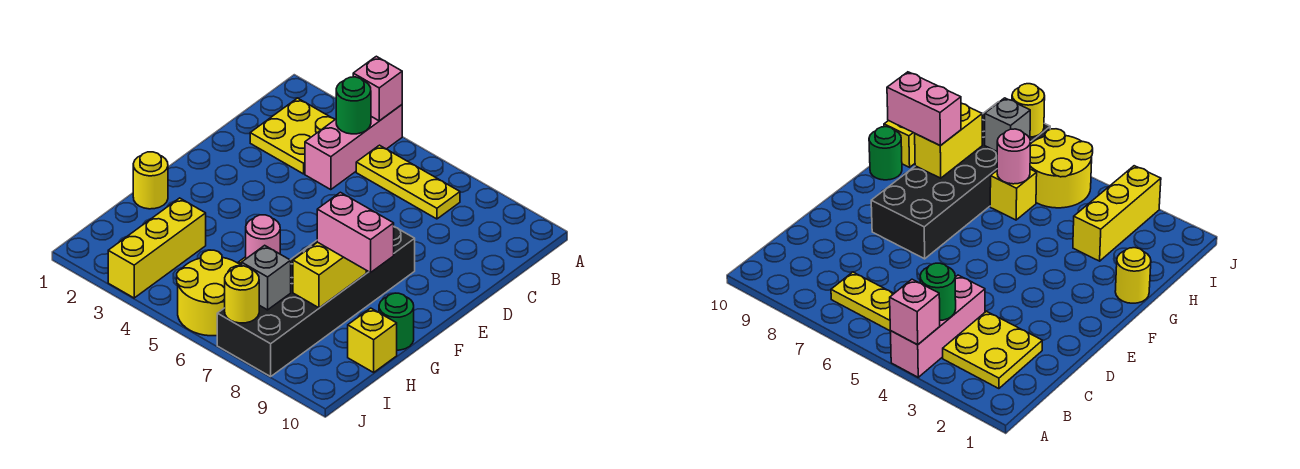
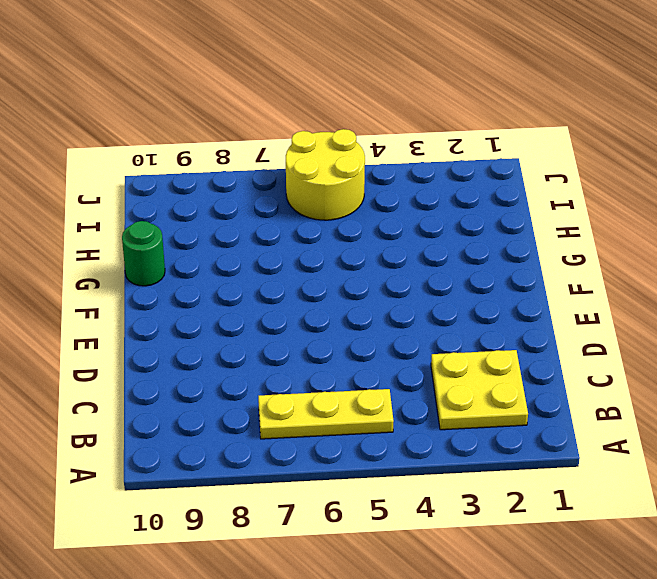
none -> pink brick A4:C4 level 1
none -> black brick E7:J8 level 1
none -> yellow round brick G1 level 1

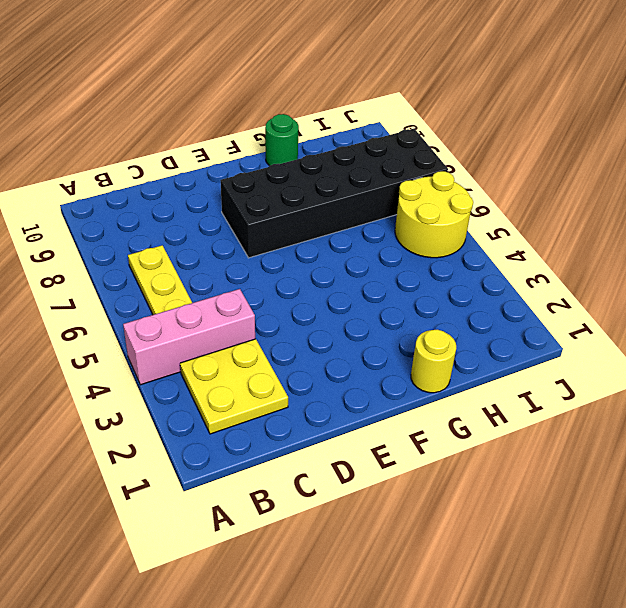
none -> yellow brick H3:J3 level 1
none -> yellow brick H6 level 1
none -> yellow brick H10 level 1

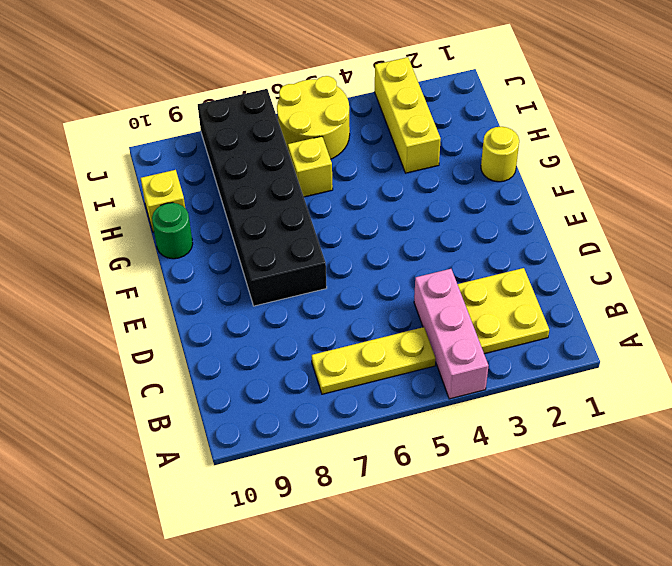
none -> pink brick A4 level 2
none -> green round brick B4 level 2
none -> yellow brick G8:H8 level 2

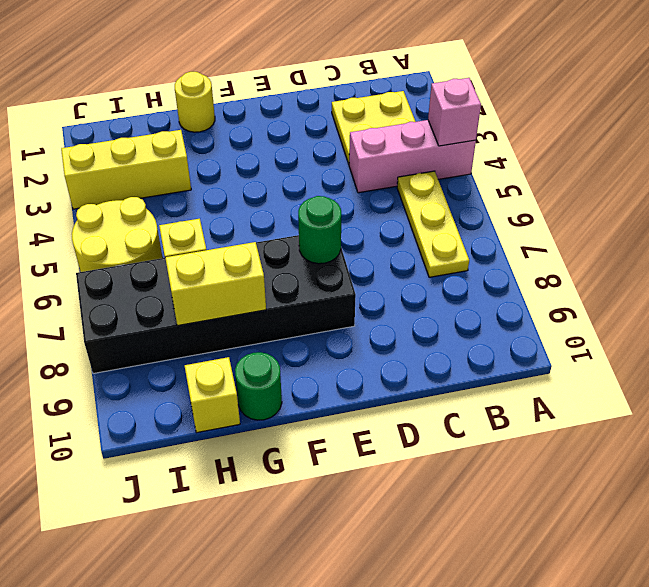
green round brick E7 level 2 -> green round brick B4 level 2
none -> pink round brick H6 level 2
none -> grey brick I7 level 2
none -> yellow round brick J7 level 2

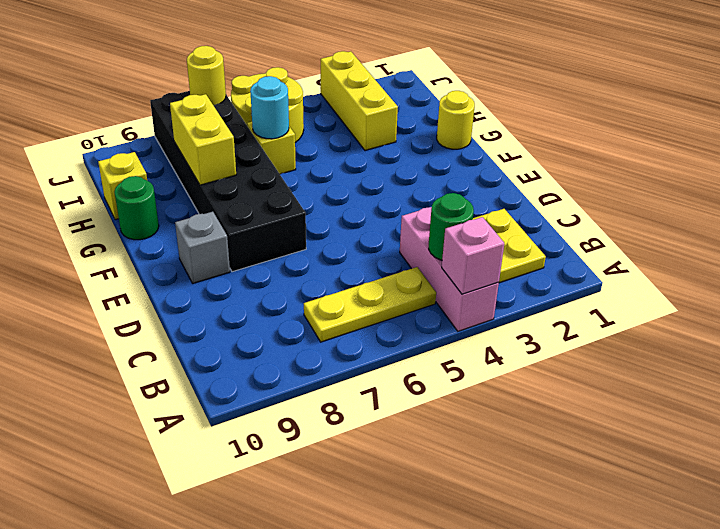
grey brick E9 level 1 -> grey brick I7 level 2
cyan round brick H6 level 2 -> pink round brick H6 level 2
none -> pink brick G8:G9 level 3

